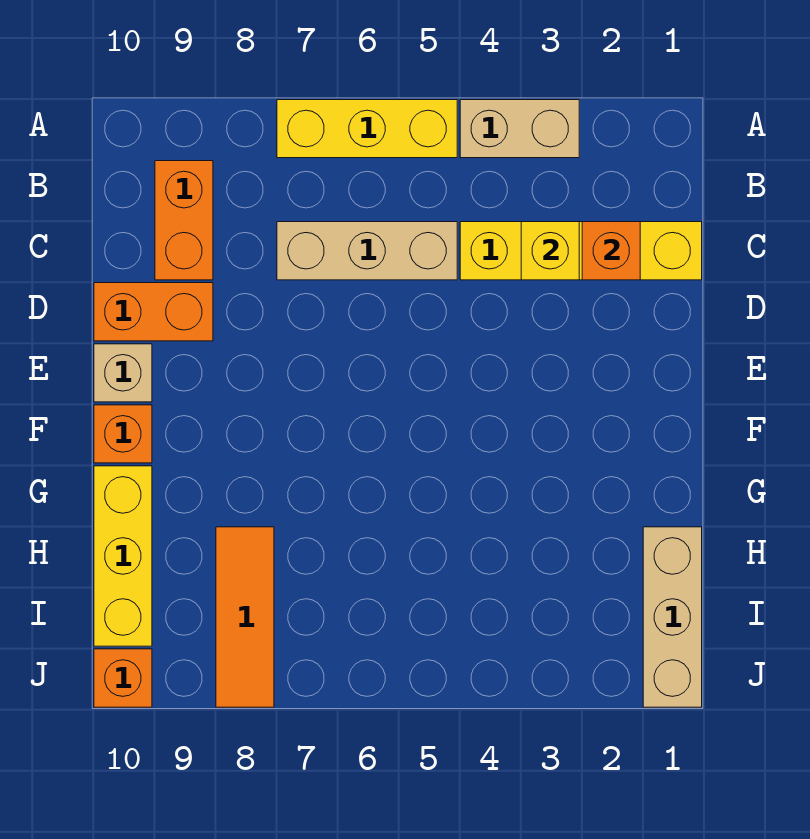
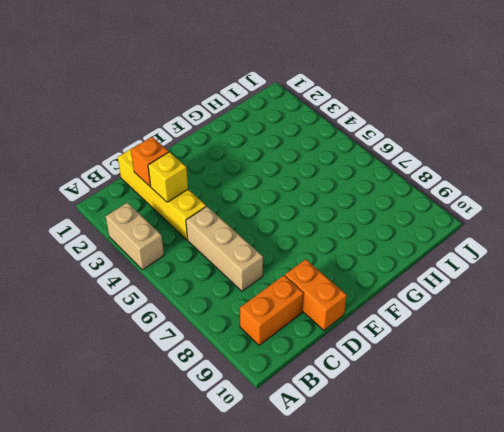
none -> yellow brick A5:A7 level 1
none -> tan brick E10 level 1
none -> orange brick F10 level 1

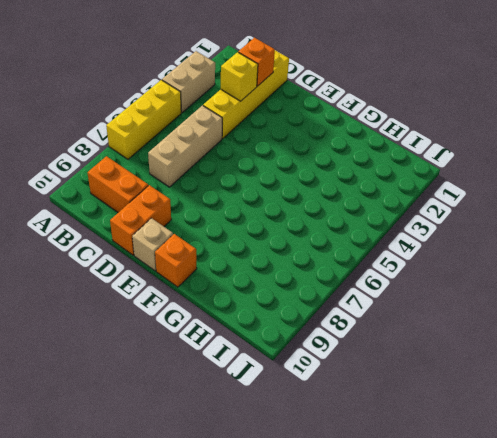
none -> yellow brick G10:I10 level 1
none -> tan brick H1:J1 level 1
none -> orange tile H8:J8 level 1

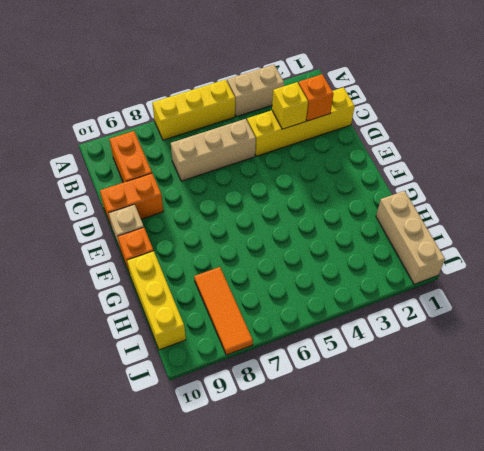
none -> orange brick J10 level 1

